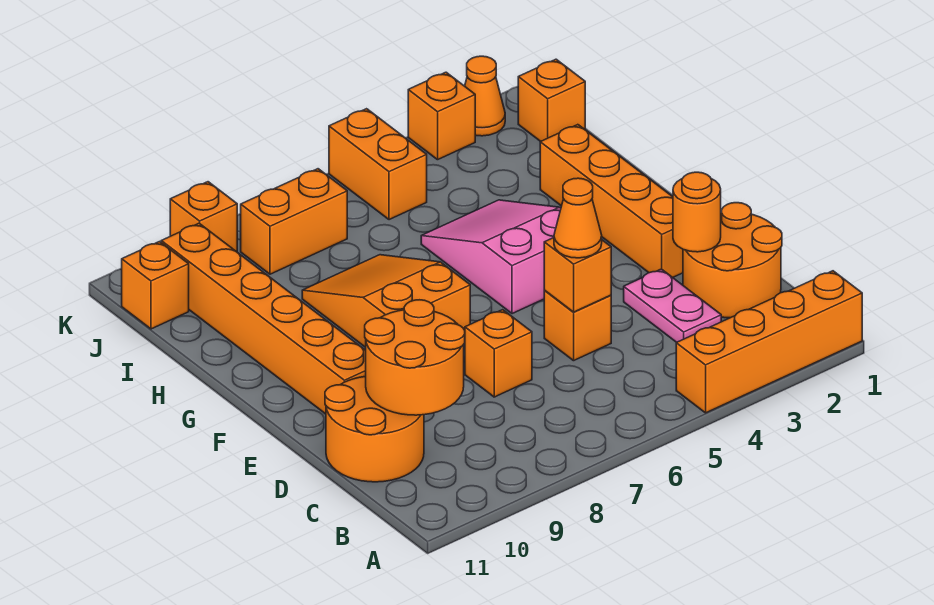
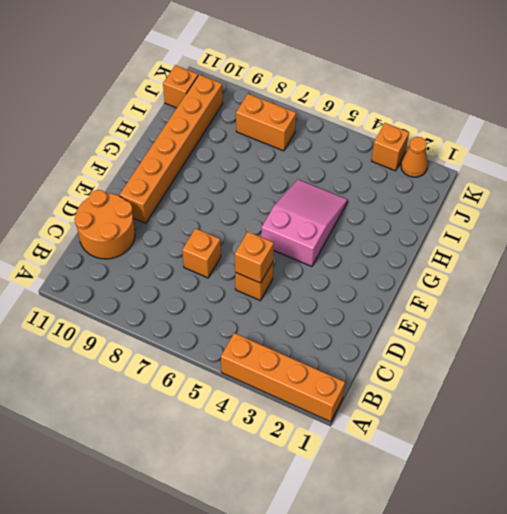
none -> orange round brick C1:D2 level 1
none -> pink plate C3:D3 level 1
none -> orange brick E2:H2 level 1

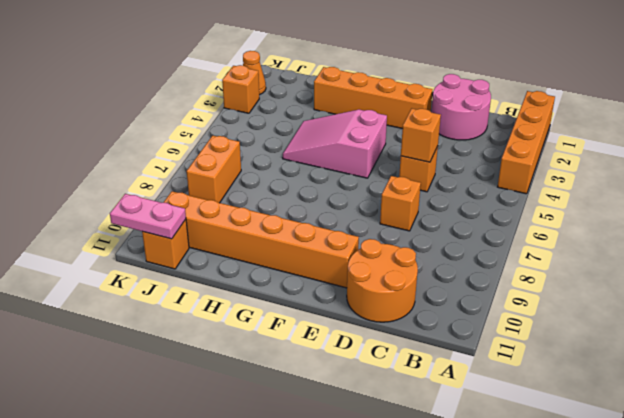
pink round brick C1:D2 level 1 -> orange round brick C1:D2 level 1
pink plate J11:K11 level 2 -> pink plate C3:D3 level 1
none -> orange slope F7:H8 level 1 top F
none -> orange brick J1 level 1
none -> orange brick J5:K5 level 1

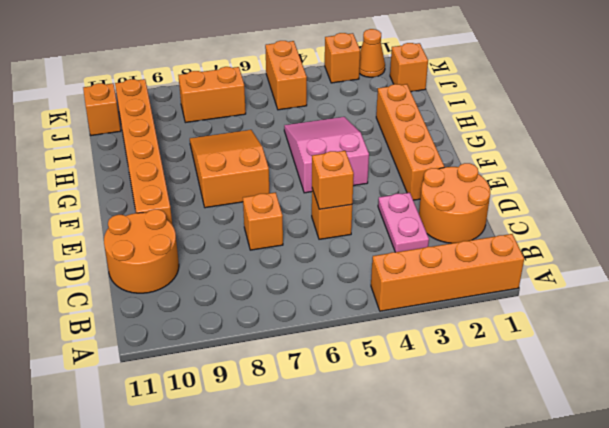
none -> orange brick K9 level 1
none -> orange round brick C9:D10 level 2
none -> orange round brick D2 level 2

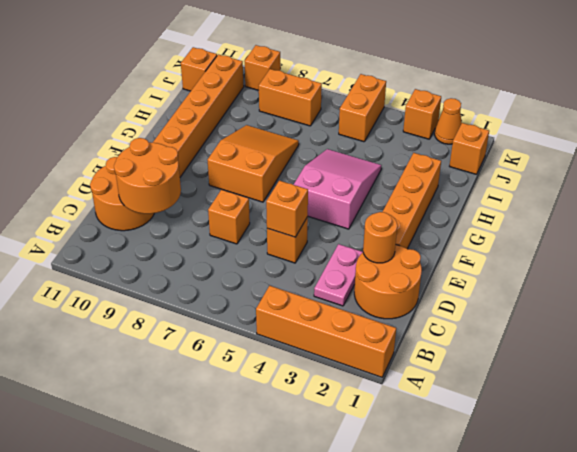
none -> orange cone D5 level 3

